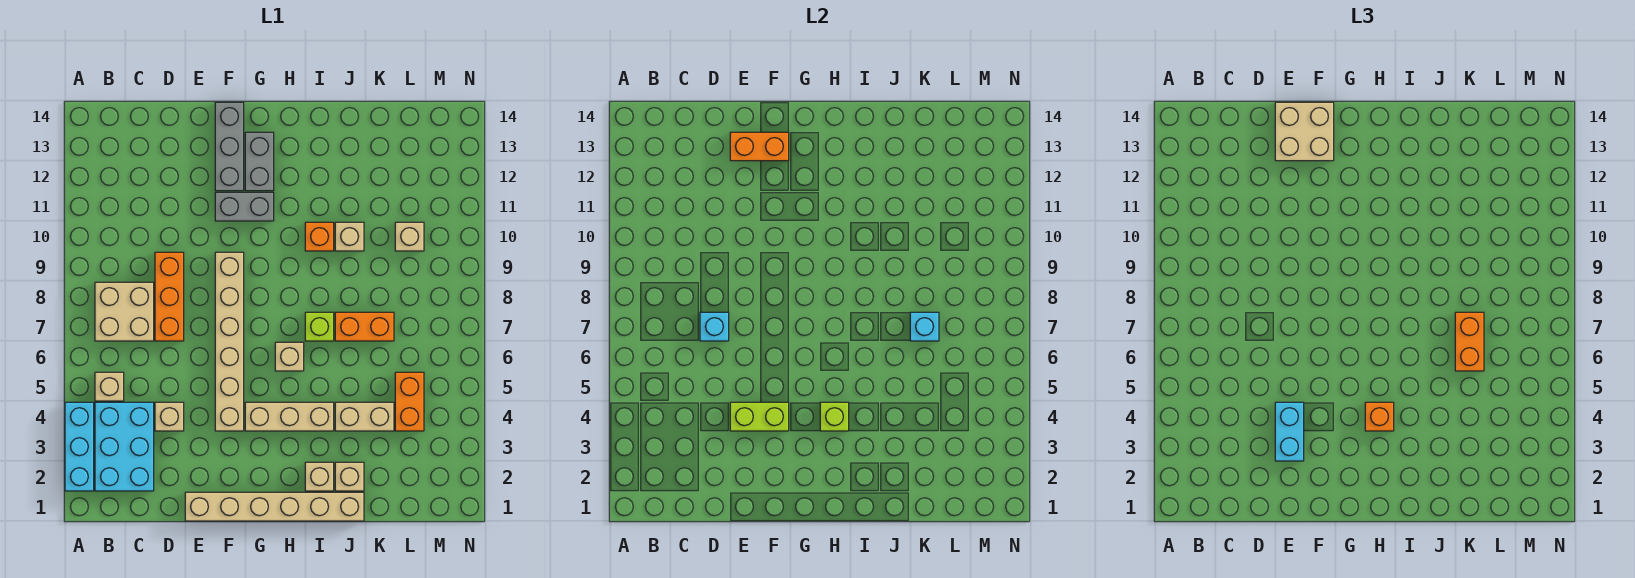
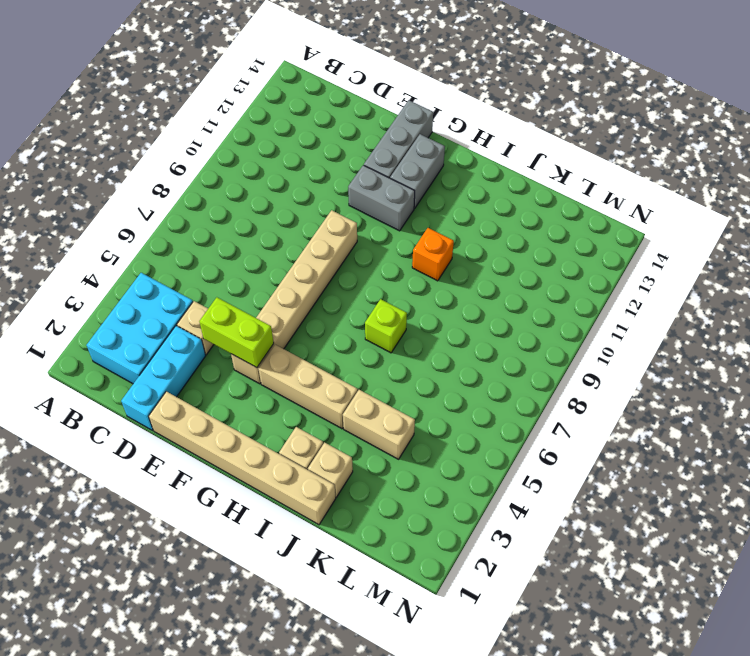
cyan brick D1:D3 level 1 -> cyan brick A2:A4 level 1
none -> tan brick B5 level 1
none -> tan brick B7:C8 level 1
none -> orange brick D7:D9 level 1
none -> tan brick H6 level 1

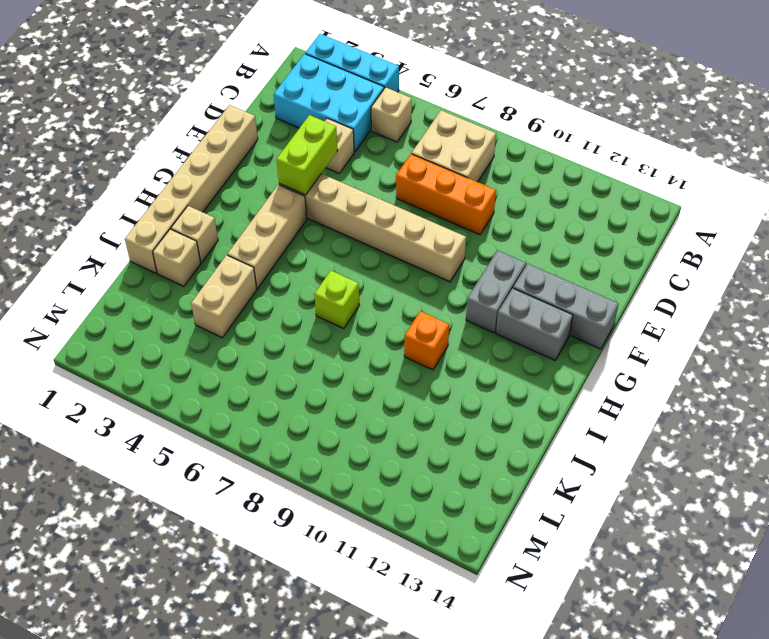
none -> tan brick H6 level 1
none -> orange brick J7:K7 level 1
none -> tan brick J10 level 1
none -> orange brick L4:L5 level 1

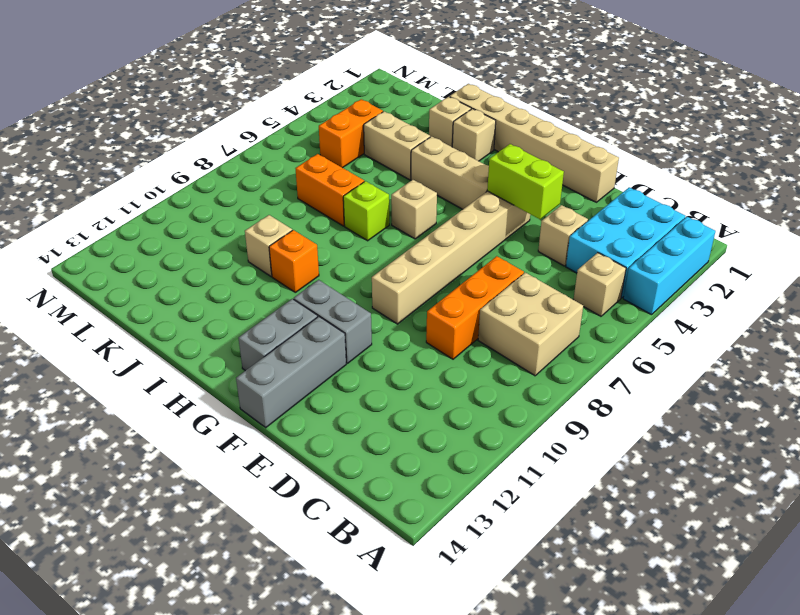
none -> tan brick L10 level 1
none -> cyan brick D7 level 2
none -> orange brick E13:F13 level 2
none -> lime brick H4 level 2

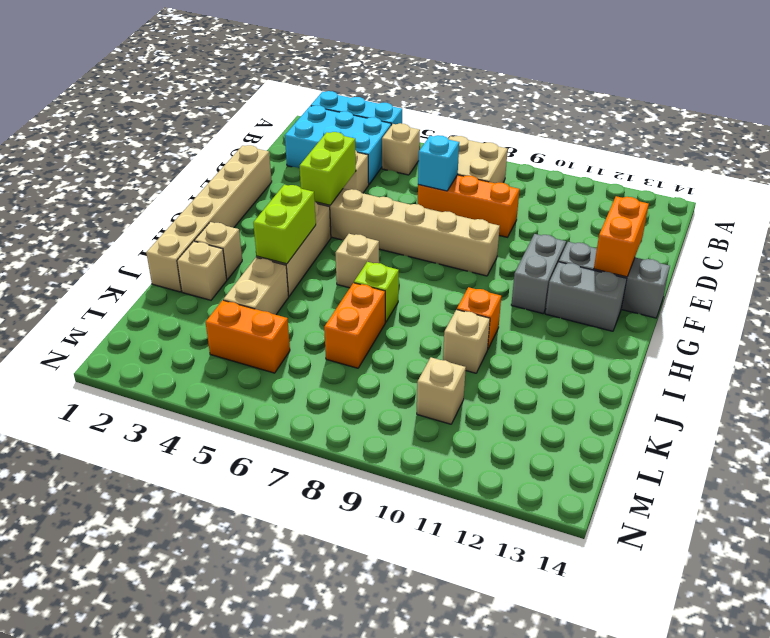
lime brick H4:I4 level 2 -> lime brick H4 level 2
none -> cyan brick K7 level 2
none -> cyan brick E3:E4 level 3
none -> tan brick E13:F14 level 3
none -> orange brick H4 level 3

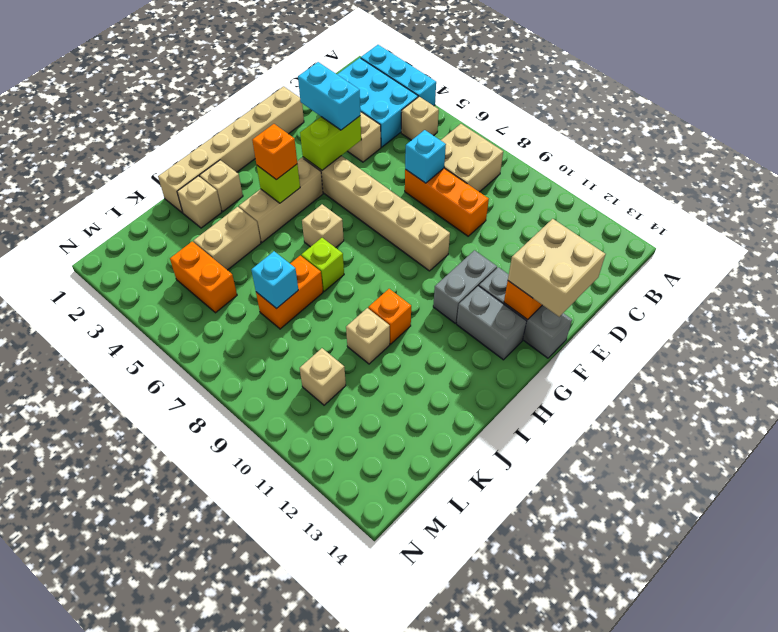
none -> orange brick K6:K7 level 3

